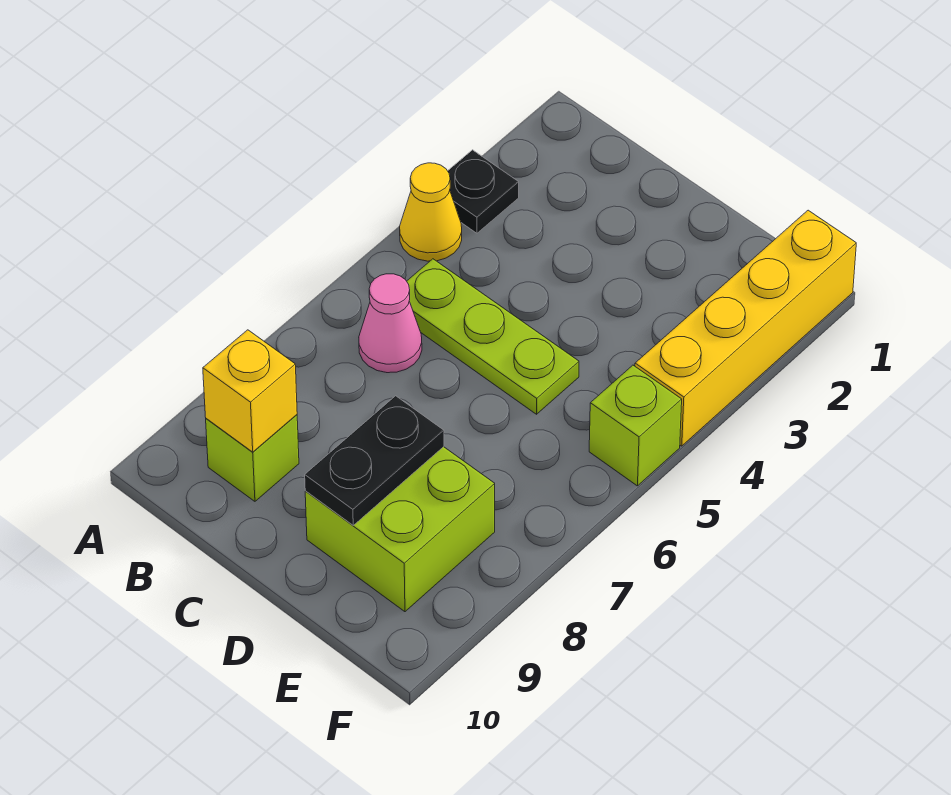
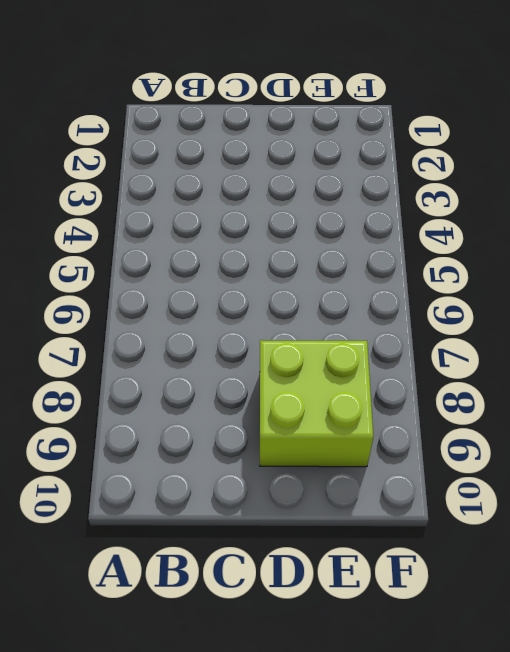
none -> black plate A3 level 1
none -> yellow cone A4 level 1

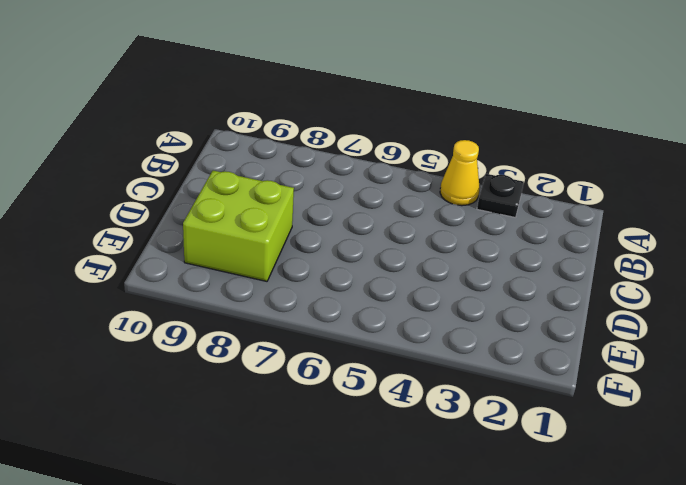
none -> lime plate B5:D5 level 1
none -> pink cone B6 level 1

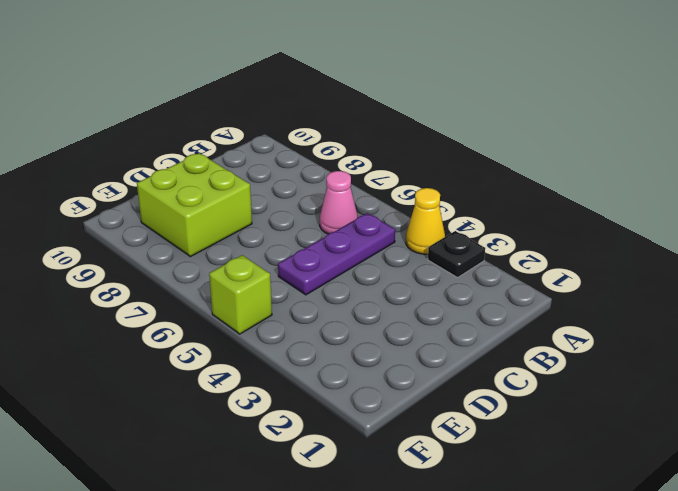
purple plate B5:D5 level 1 -> lime plate B5:D5 level 1
none -> lime brick B9 level 1
none -> yellow brick F1:F4 level 1

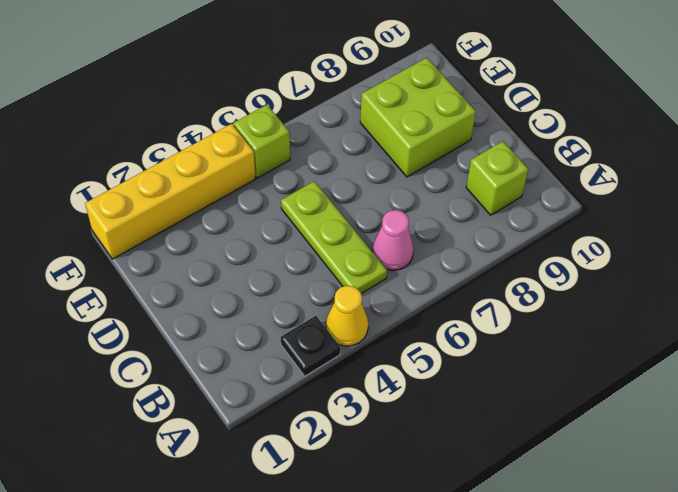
none -> yellow brick B9 level 2
none -> black plate D8:D9 level 2

